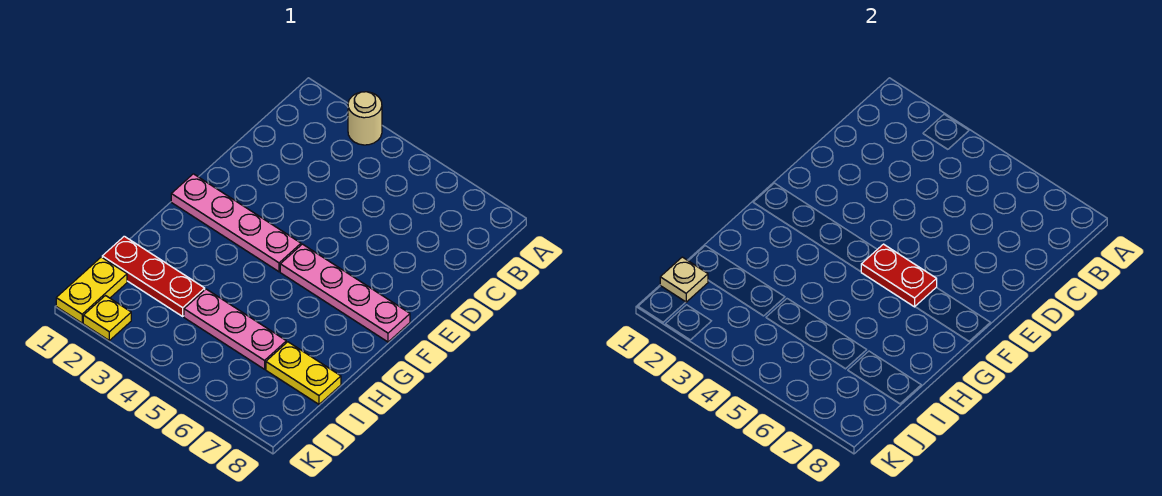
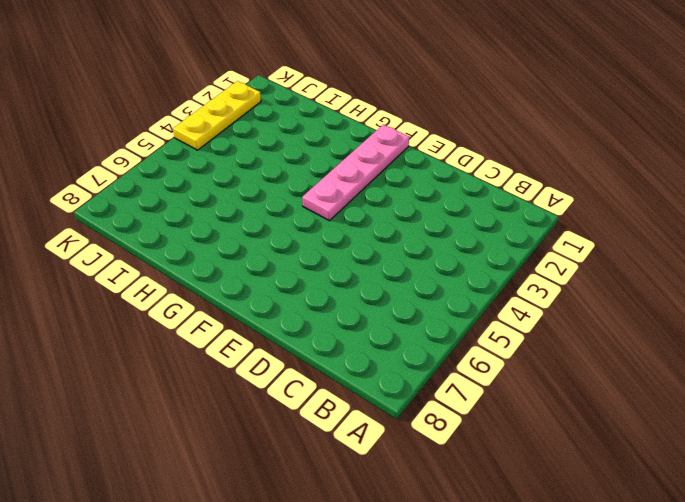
yellow plate K2:K4 level 1 -> yellow plate K2 level 1
none -> tan round brick A3 level 1
none -> pink plate F5:F8 level 1

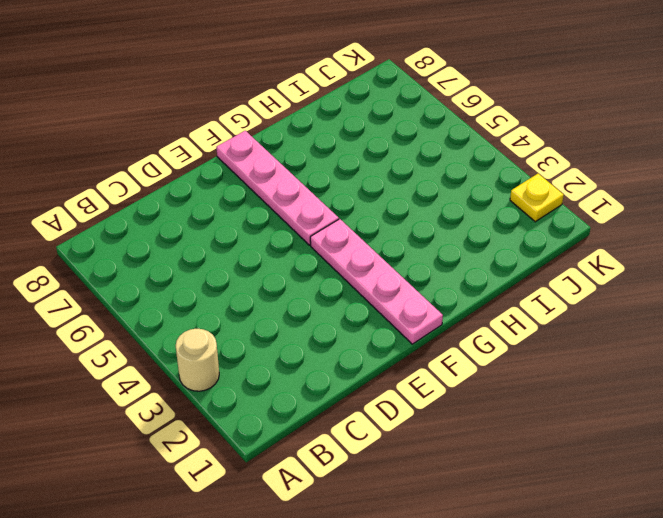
none -> red plate I1:I3 level 1
none -> pink plate I4:I6 level 1

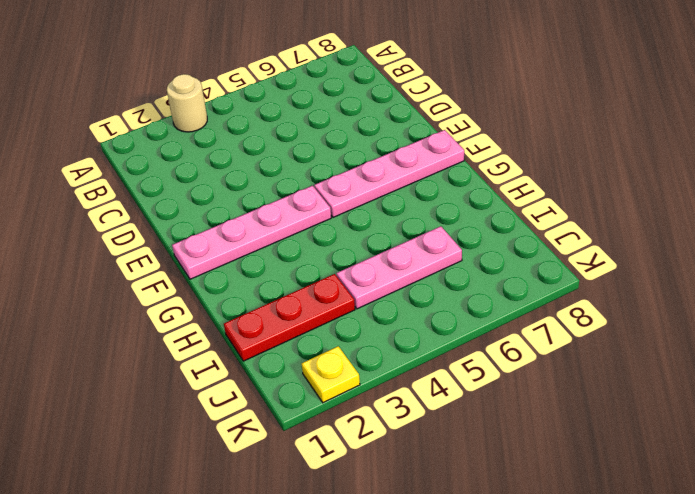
none -> yellow plate I7:I8 level 1
none -> yellow plate J1:K1 level 1

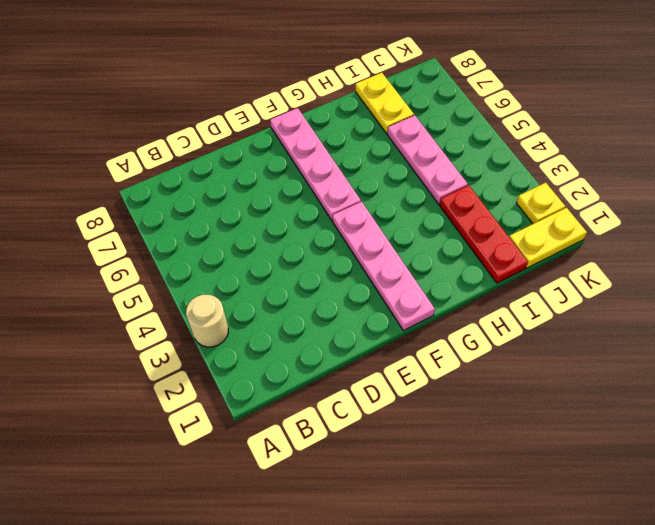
none -> red plate F5:F6 level 2
none -> tan plate J1 level 2

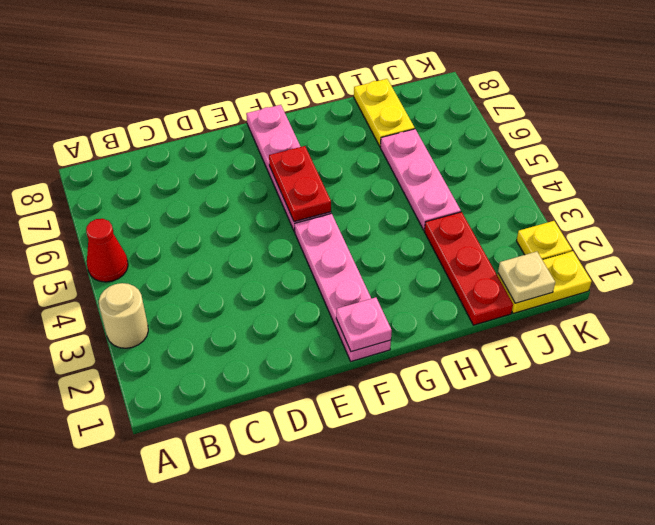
red cone A5 level 1 -> none
pink plate F1 level 2 -> none

